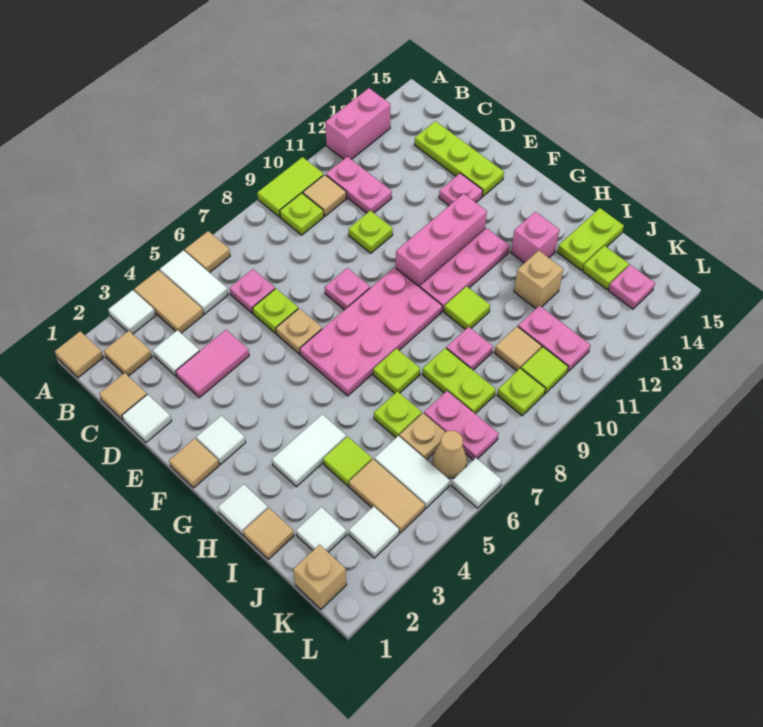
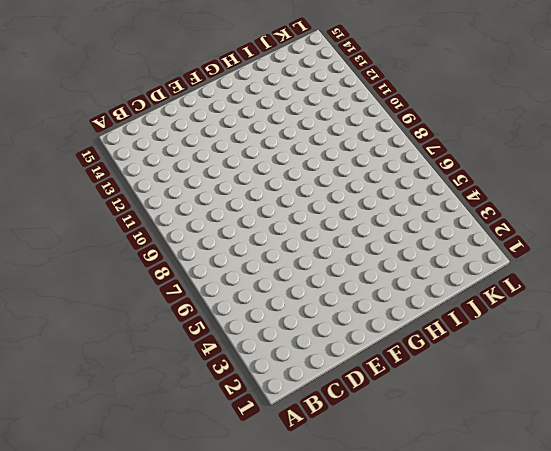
none -> tan tile A1 level 1
none -> white tile A3 level 1
none -> tan tile A4:B4 level 1
none -> white tile A5:B5 level 1

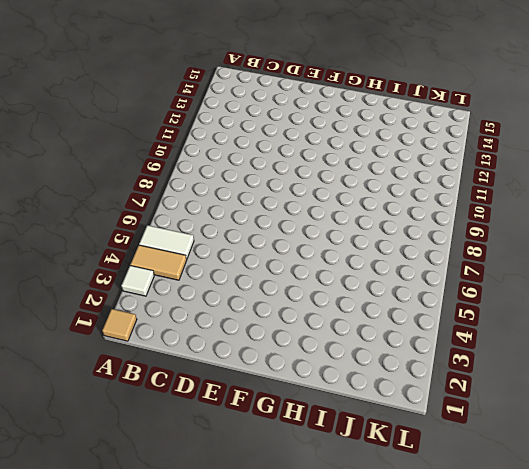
none -> tan tile A6 level 1
none -> lime tile A9:A10 level 1
none -> pink brick A12:A13 level 1
none -> tan tile B2 level 1

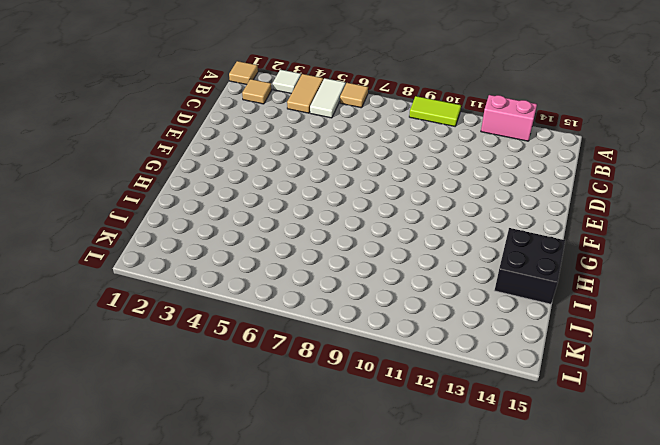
black brick H14:I15 level 1 -> lime plate I14:I15 level 1
none -> lime plate B9 level 1
none -> tan tile B10 level 1
none -> pink plate B11:C11 level 1
none -> tan tile C1 level 1

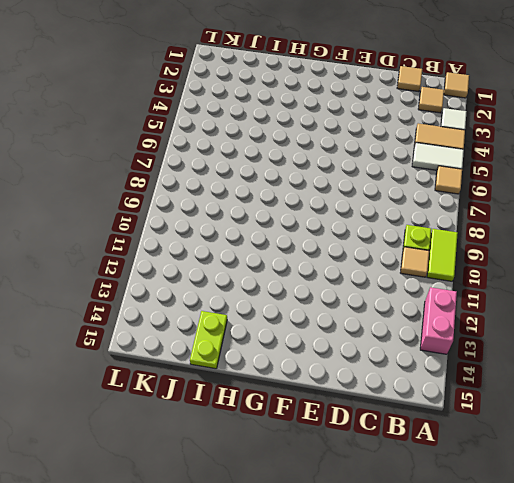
none -> pink plate B11:C11 level 1
none -> white tile C3 level 1
none -> pink plate C6 level 1
none -> lime plate C14:E14 level 1

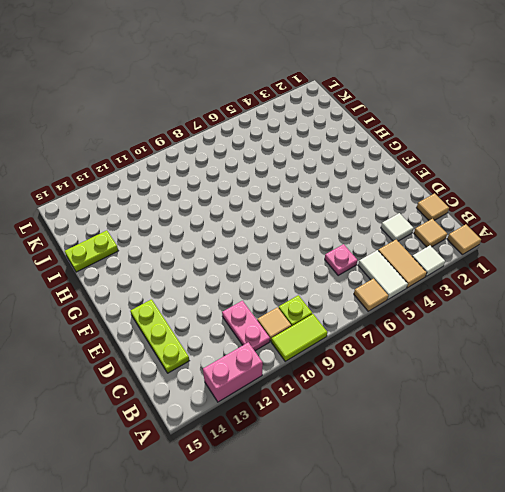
none -> white tile D1 level 1
none -> pink tile D3:D4 level 1
none -> lime plate D6 level 1
none -> lime plate D10 level 1

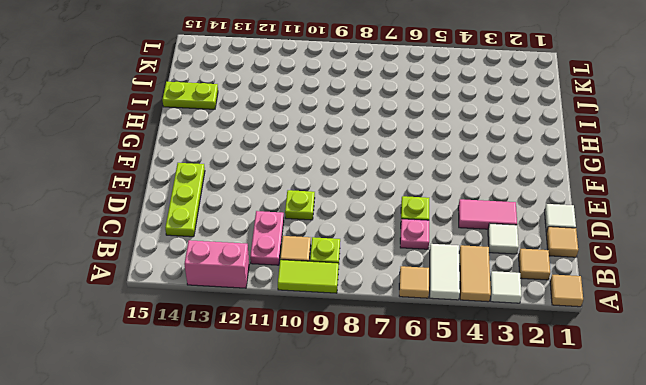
none -> tan plate E6 level 1
none -> pink plate E8 level 1
none -> pink plate E13 level 1
none -> tan tile F1 level 1

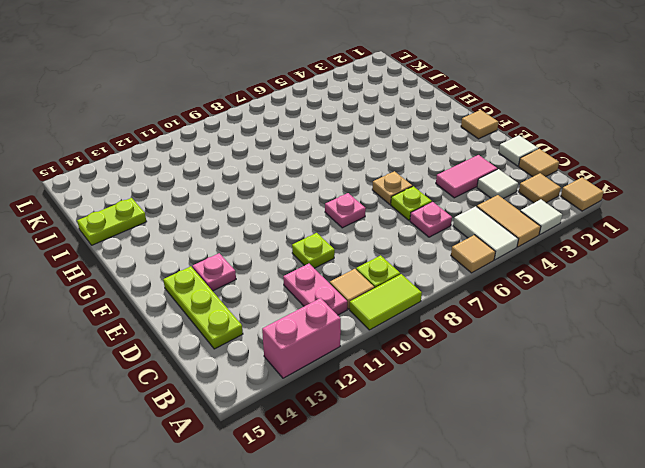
none -> white tile F2 level 1
none -> pink plate F6:G9 level 1
none -> pink brick F10:F12 level 1
none -> pink plate G10:G12 level 1

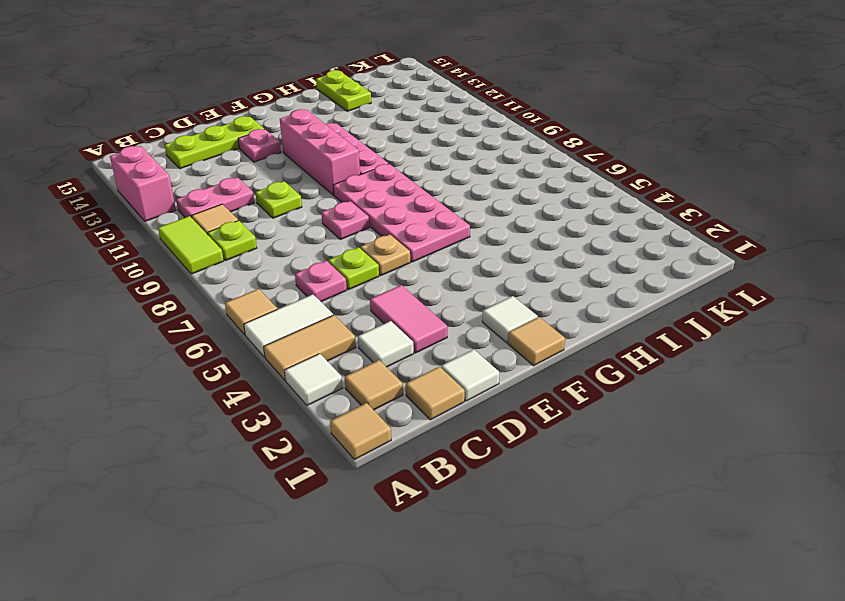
none -> white tile H1 level 1
none -> white tile H3:H4 level 1
none -> lime plate H7 level 1
none -> lime tile H10 level 1

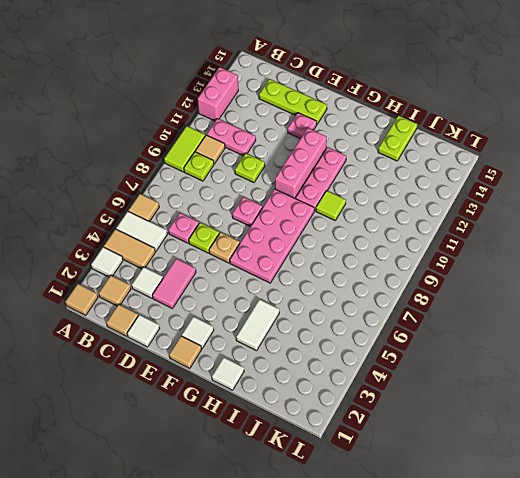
none -> lime plate H7 level 1
none -> pink brick H13 level 1
none -> tan tile I1 level 1
none -> lime tile I4 level 1

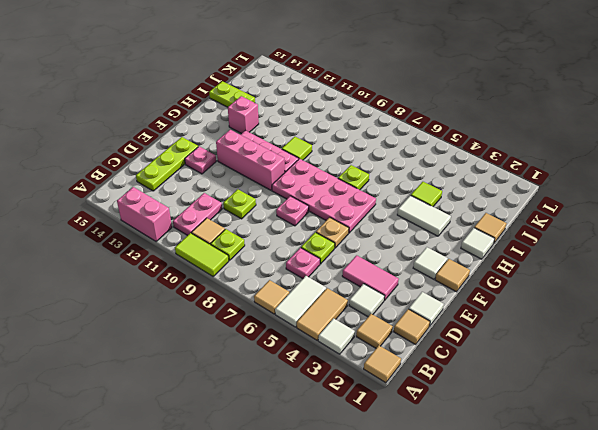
none -> lime plate I6 level 1
none -> lime plate I8:J8 level 1
none -> pink plate I9 level 1
none -> tan brick I12 level 1

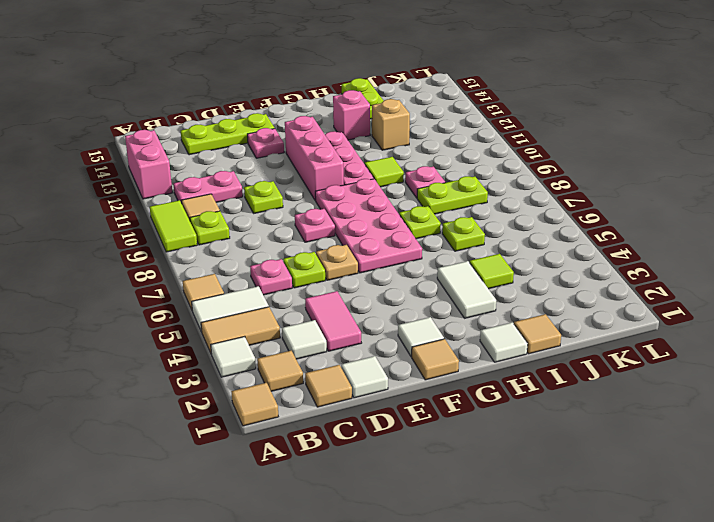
none -> white tile J2 level 1
none -> tan tile J4:K4 level 1
none -> white tile J5:K5 level 1
none -> tan plate J6 level 1

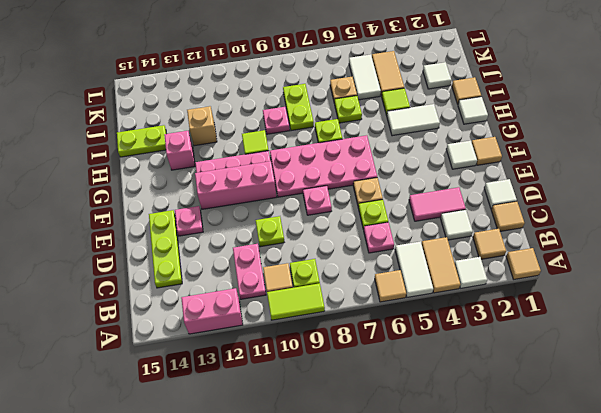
none -> pink plate J7:K7 level 1
none -> tan tile J10 level 1
none -> pink plate J11:K11 level 1
none -> lime plate J14 level 1

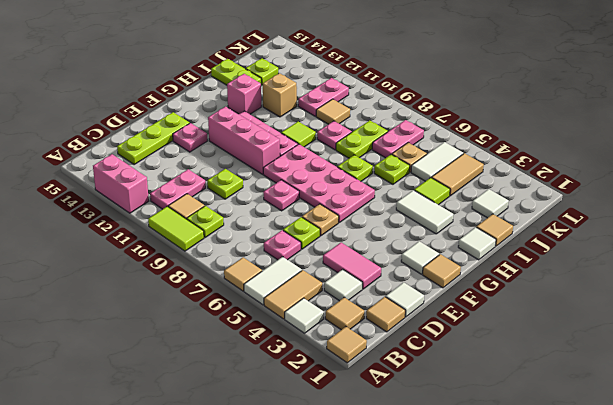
none -> tan brick K1 level 1
none -> white tile K3 level 1
none -> tan cone K6 level 1
none -> lime plate K9 level 1

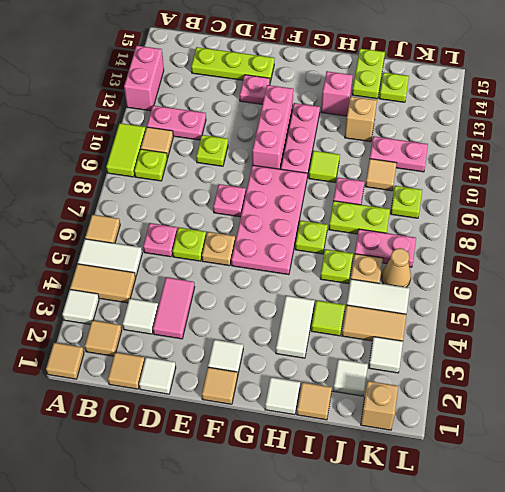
none -> lime tile K10 level 1
none -> pink plate K14 level 1
none -> white tile L6 level 1

